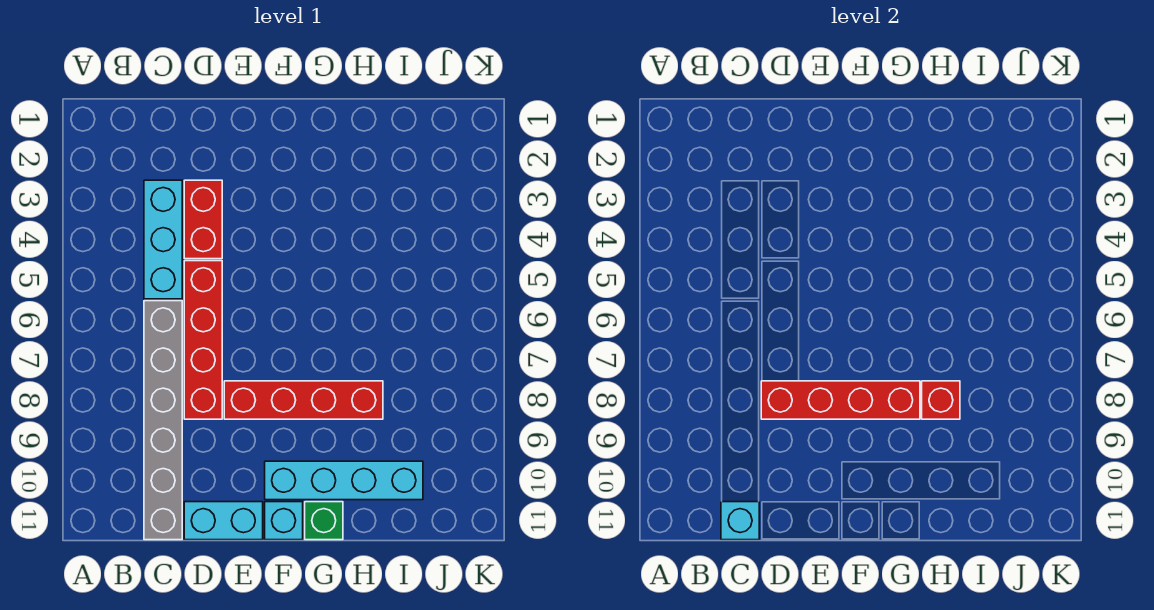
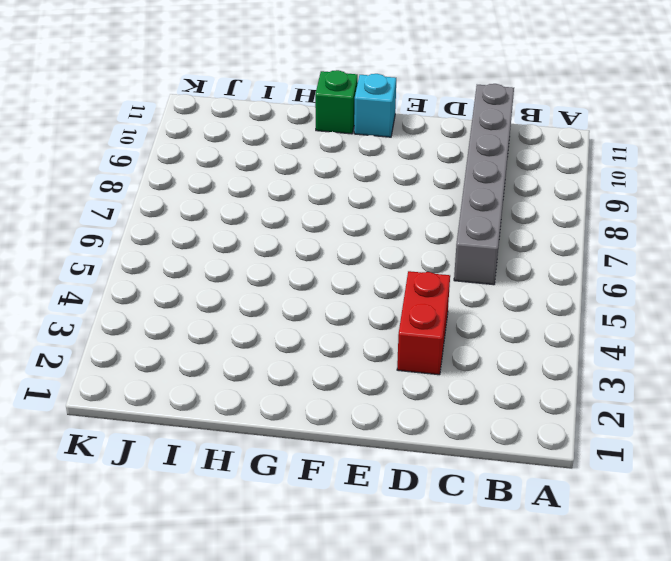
none -> cyan brick C3:C5 level 1
none -> red brick D5:D8 level 1
none -> cyan brick D11:E11 level 1

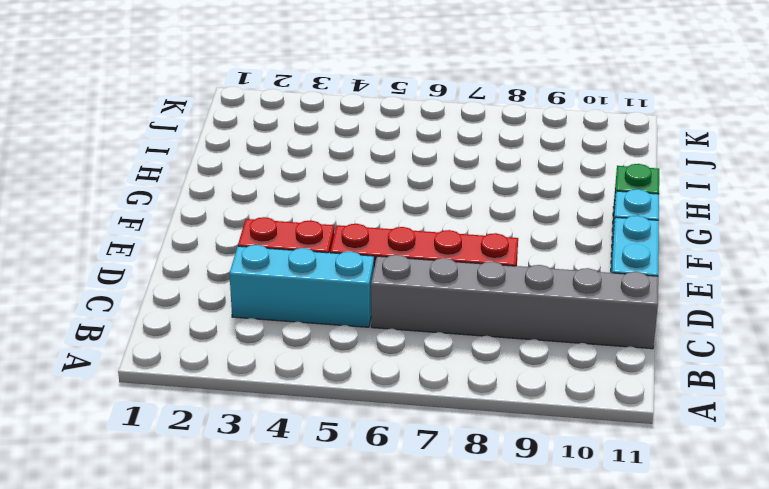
none -> red brick E8:H8 level 1
none -> cyan brick F10:I10 level 1
none -> cyan brick C11 level 2

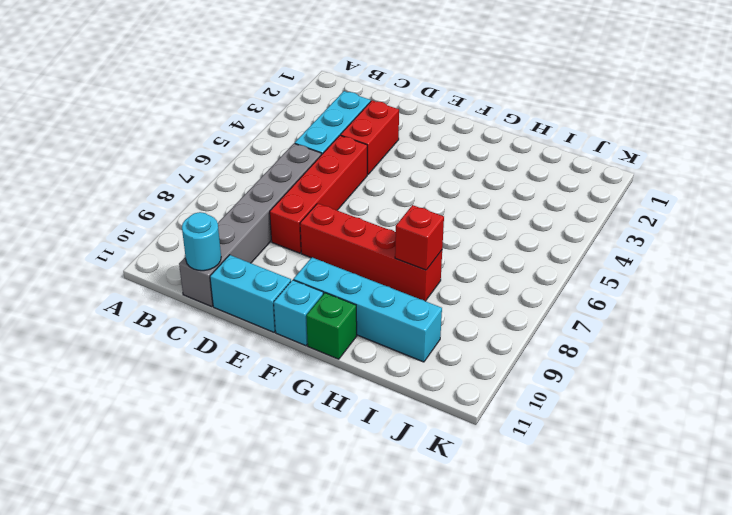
cyan round brick C11 level 2 -> cyan brick C11 level 2
none -> red brick D8:G8 level 2

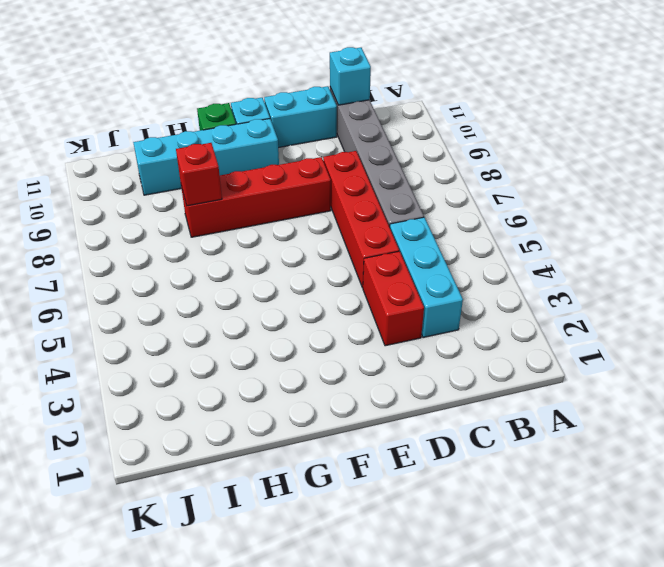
none -> red brick D8:G8 level 2

